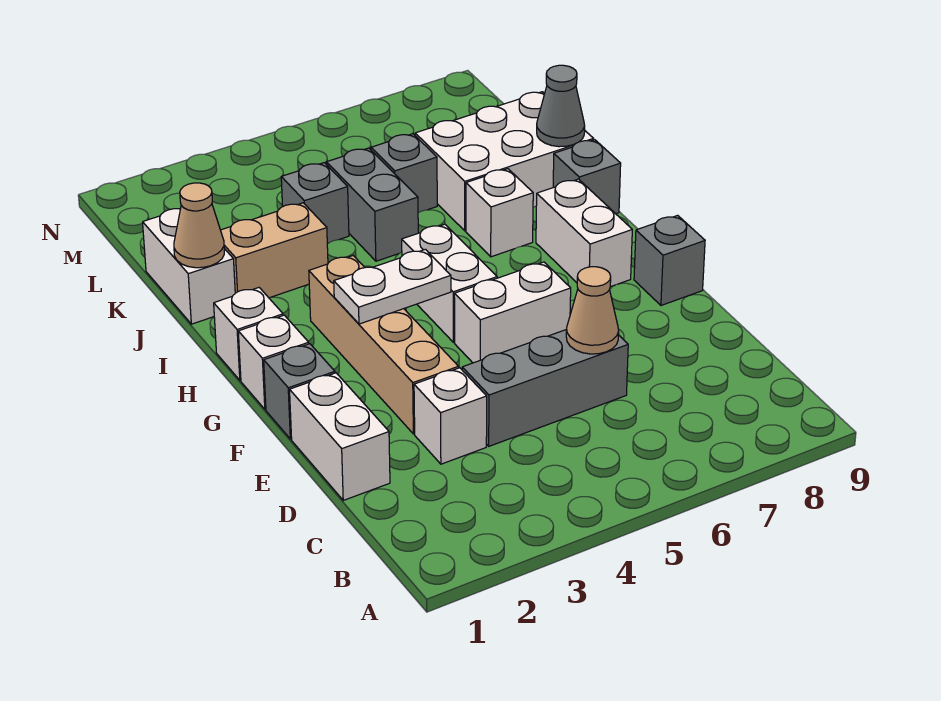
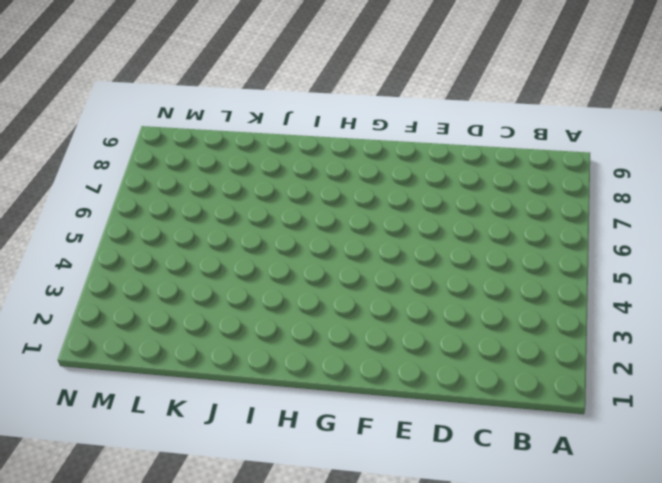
none -> white brick D1:E1 level 1
none -> white brick D3 level 1
none -> grey brick D4:D6 level 1

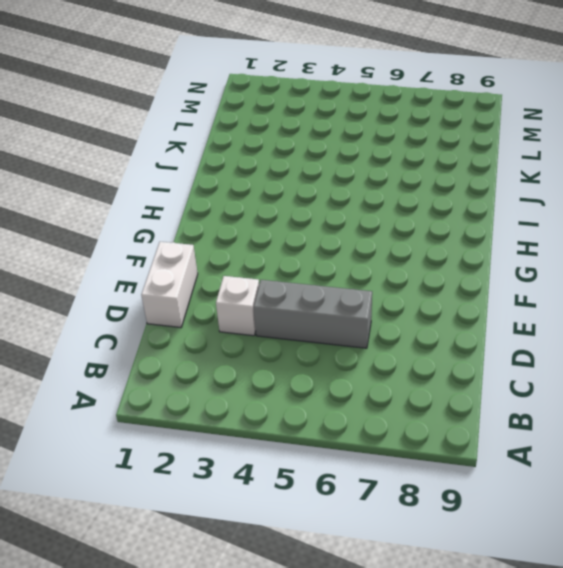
none -> tan brick E3:H3 level 1
none -> grey brick F1 level 1
none -> white brick F5:F6 level 1

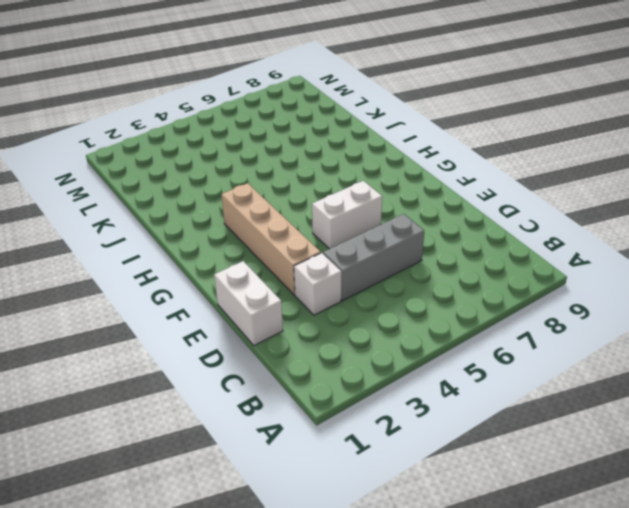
none -> grey brick F1 level 1
none -> grey brick F9 level 1
none -> white brick G1 level 1

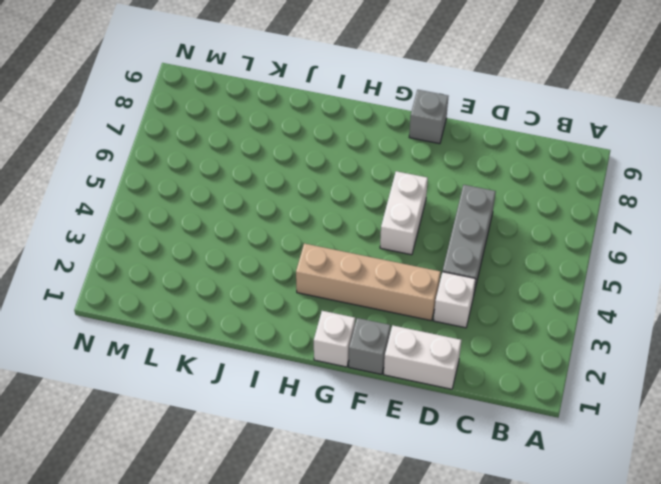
none -> white brick G5:H5 level 1
none -> white brick G8:H8 level 1
none -> white brick H1 level 1

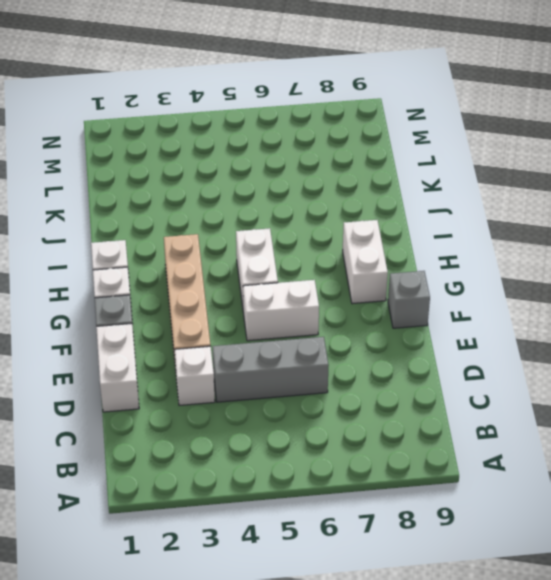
none -> white brick I7 level 1
none -> grey brick I9 level 1
none -> white brick J1:K1 level 1

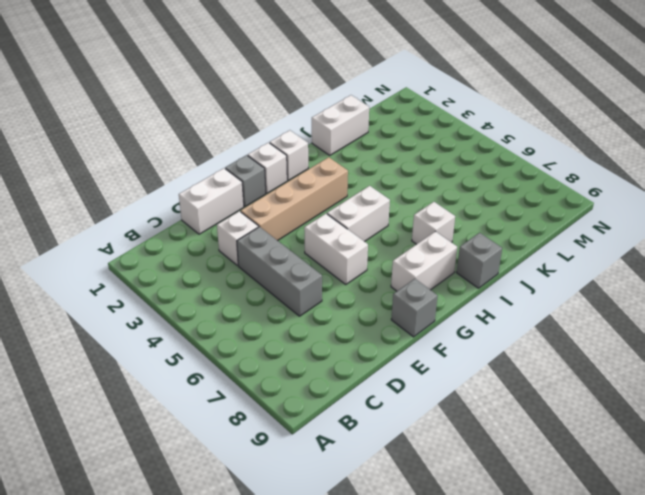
none -> tan brick J2:J3 level 1
none -> grey brick J5:K5 level 1
none -> white brick J7:K9 level 1

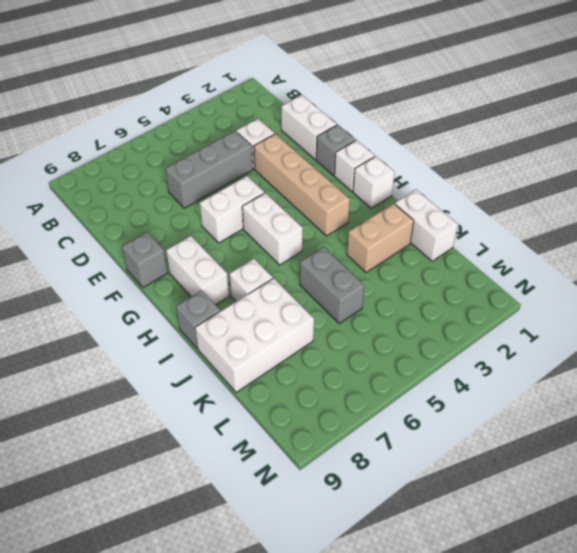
none -> grey brick K4 level 1
none -> grey brick K6 level 1
none -> tan cone D6 level 2

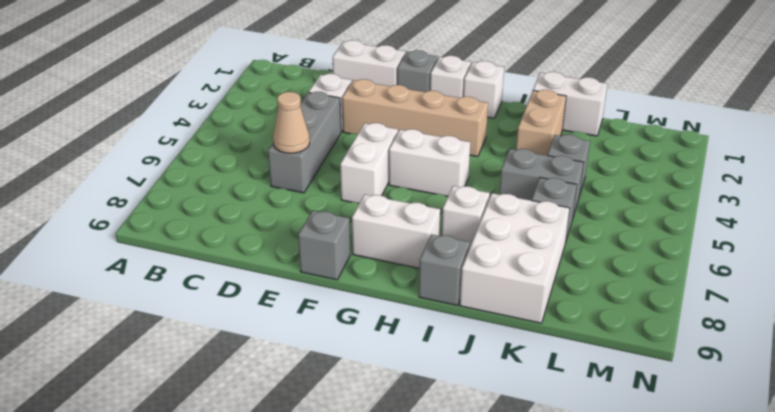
none -> white plate G3:G4 level 2
none -> tan cone J1 level 2
none -> grey cone J9 level 2

